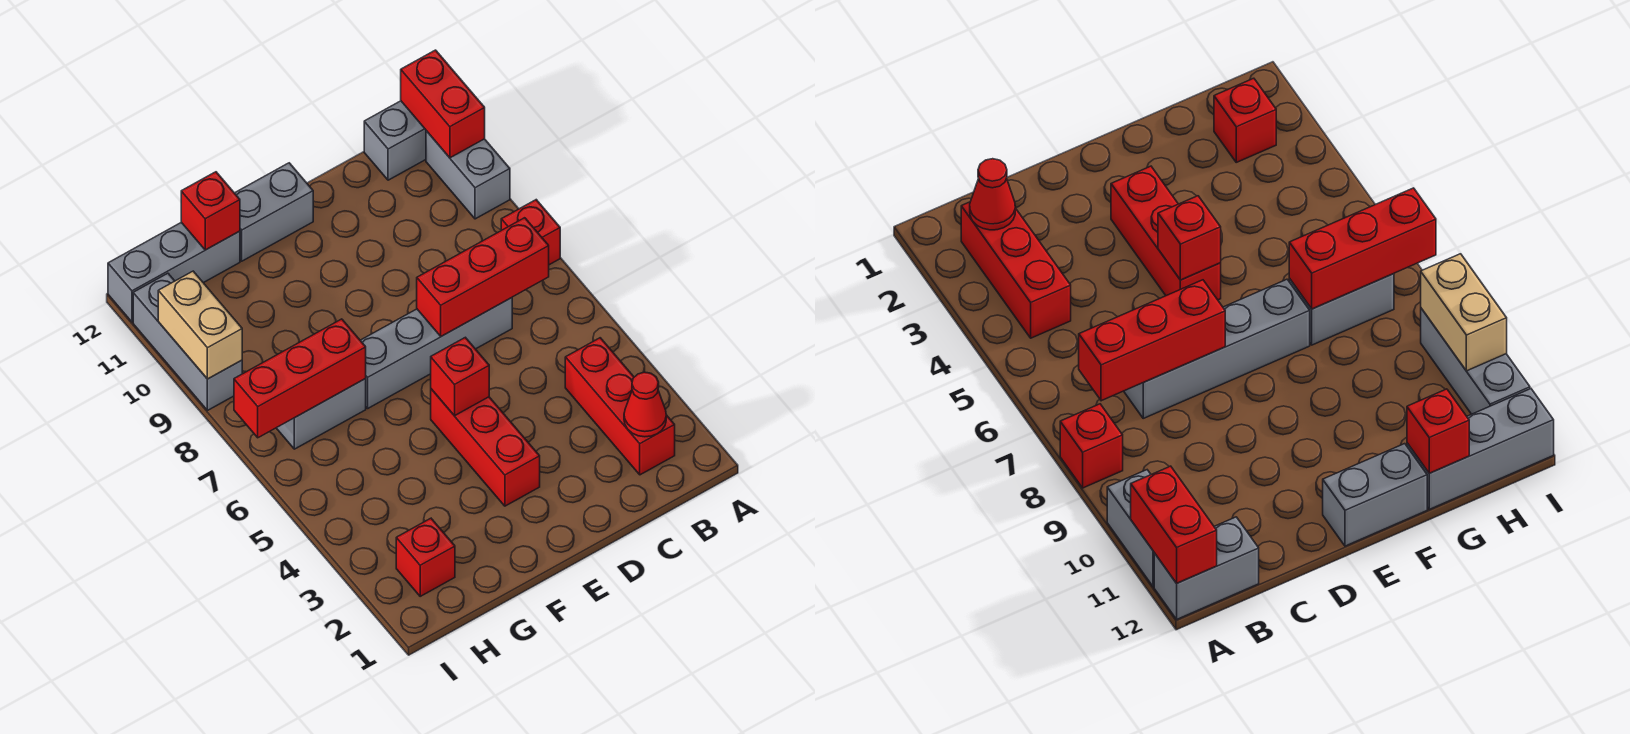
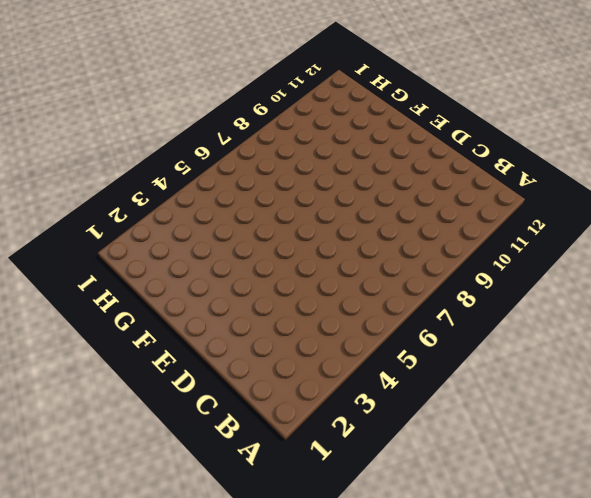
none -> red brick A8 level 1
none -> grey brick A10:A11 level 1
none -> grey brick A12:B12 level 1

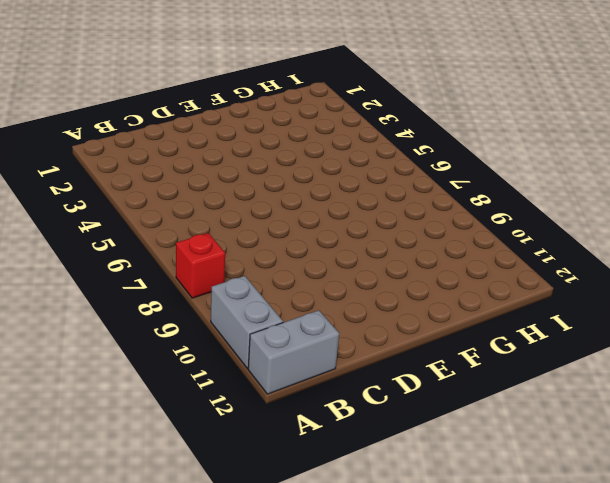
none -> red brick B2:B4 level 1
none -> grey brick C7:F7 level 1
none -> red brick E3:E5 level 1

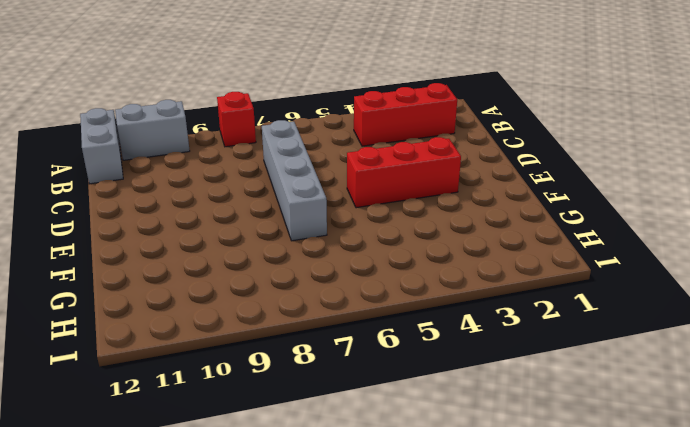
none -> grey brick E12:F12 level 1
none -> grey brick G7:H7 level 1
none -> grey brick G12:I12 level 1

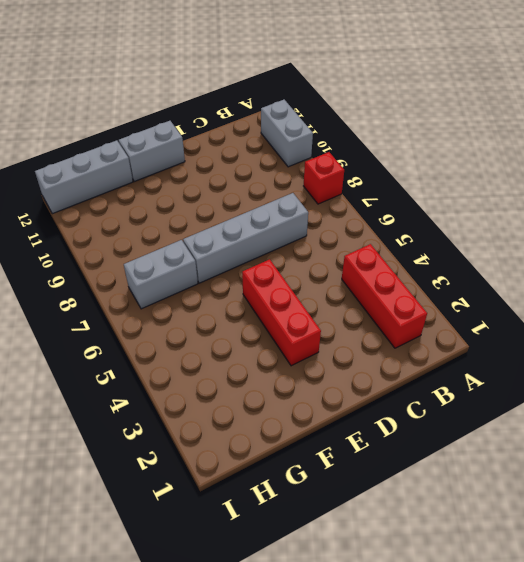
none -> grey brick A12:B12 level 1
none -> red brick H2 level 1
none -> grey brick I9:I11 level 1

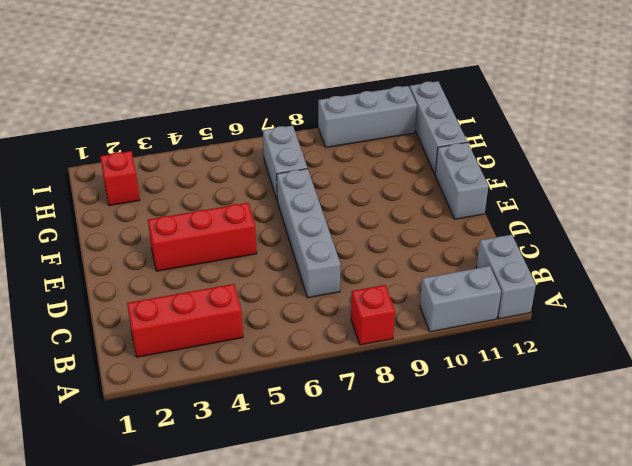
none -> red brick A11:A12 level 2
none -> red cone B2 level 2
none -> red brick B7:D7 level 2

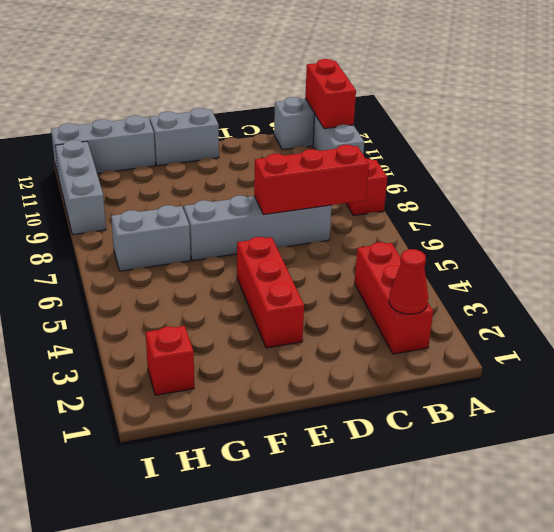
none -> red brick E5 level 2
none -> red brick G7:I7 level 2
none -> red brick G12 level 2

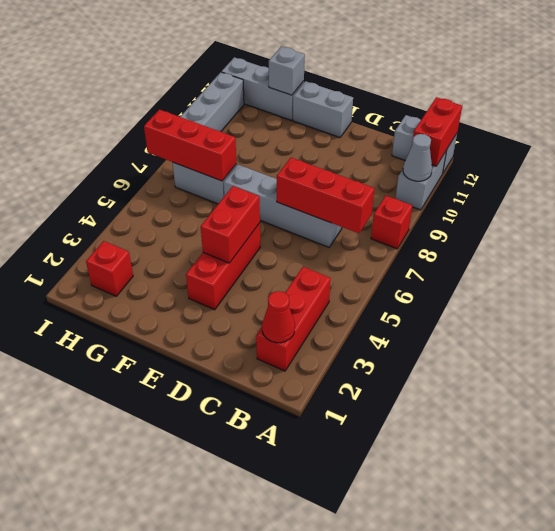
grey cone A10 level 2 -> none
red brick E4:E5 level 2 -> red brick E5 level 2
grey brick G12 level 2 -> red brick G12 level 2
none -> tan brick I9:I10 level 2

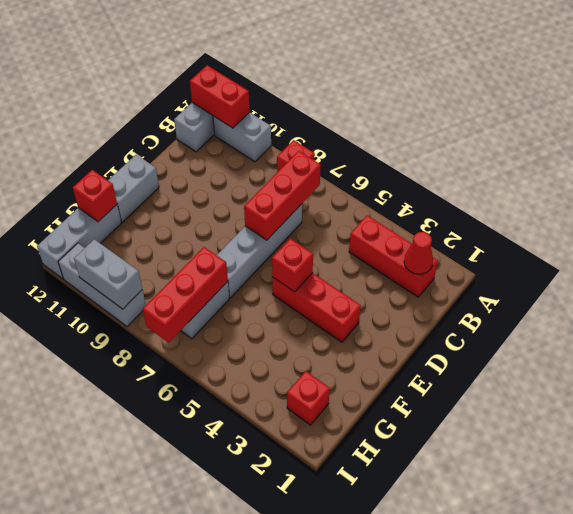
grey brick I9:I10 level 2 -> tan brick I9:I10 level 2

